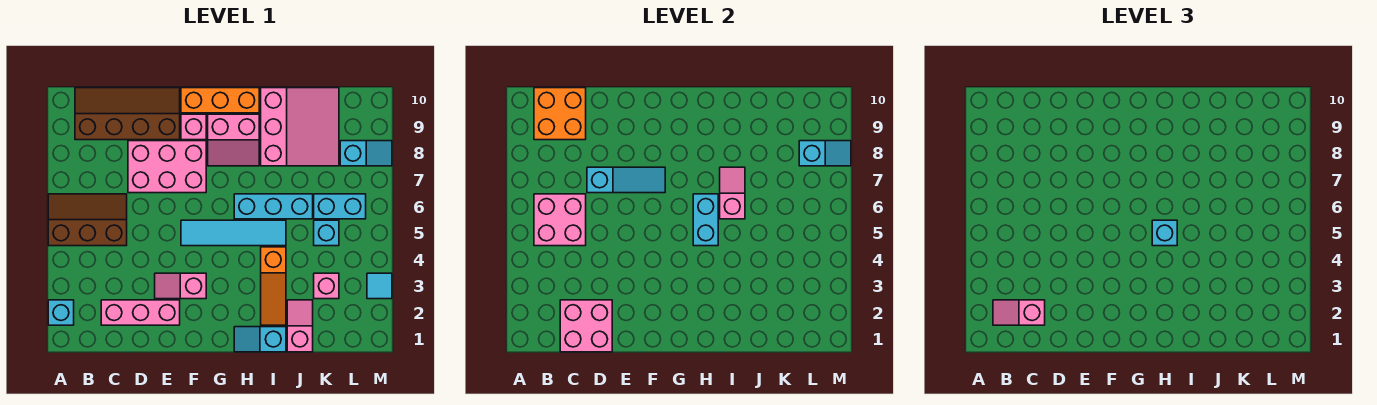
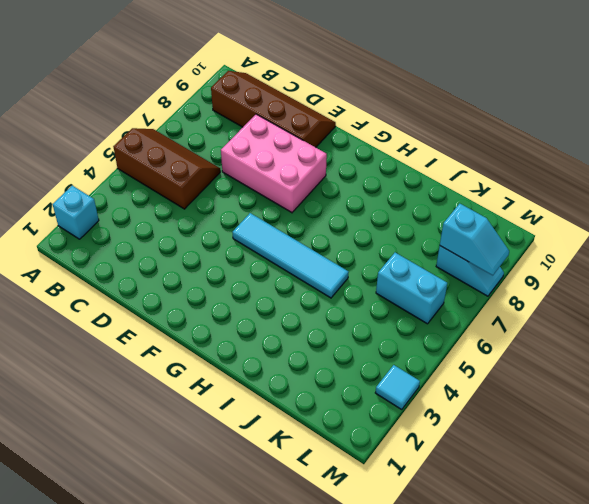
none -> pink brick C2:E2 level 1
none -> pink slope E3:F3 level 1 top F
none -> pink brick F9 level 1

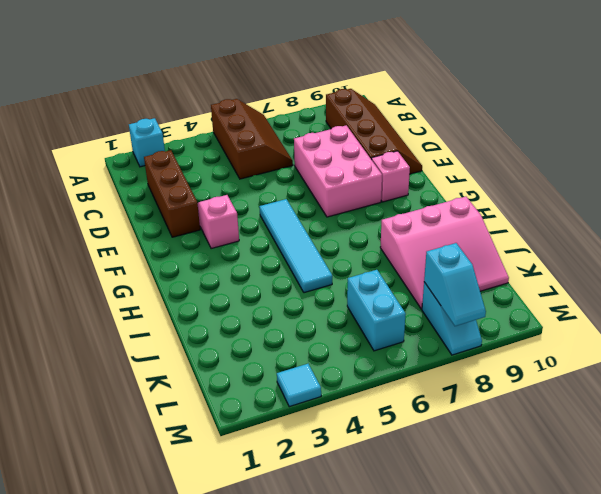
brown brick C2:E2 level 1 -> pink brick C2:E2 level 1
none -> orange brick F10:H10 level 1
none -> pink slope G8:H9 level 1 top 9
none -> cyan slope H1:I1 level 1 top I

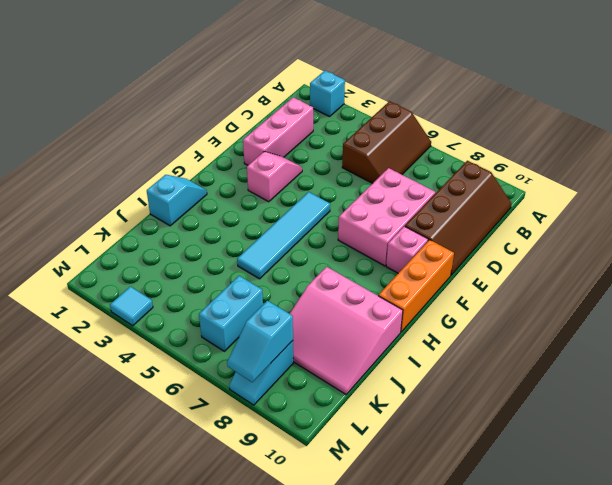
none -> pink slope G8:H9 level 1 top 9
none -> cyan brick H6:J6 level 1
none -> orange slope I2:I4 level 1 top 4

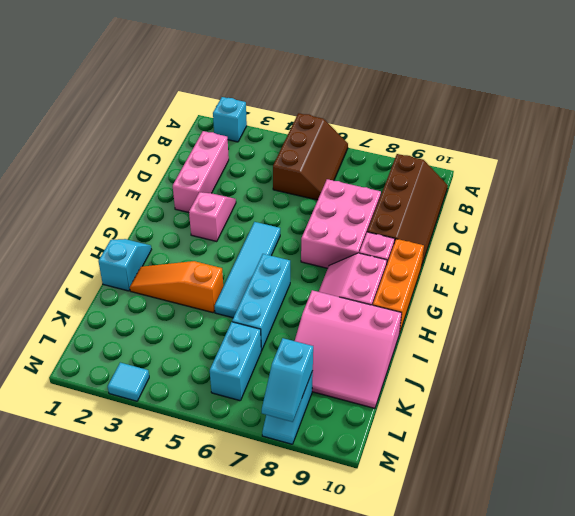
none -> pink slope J1:J2 level 1 top 1
none -> pink brick K3 level 1
none -> cyan brick K5 level 1

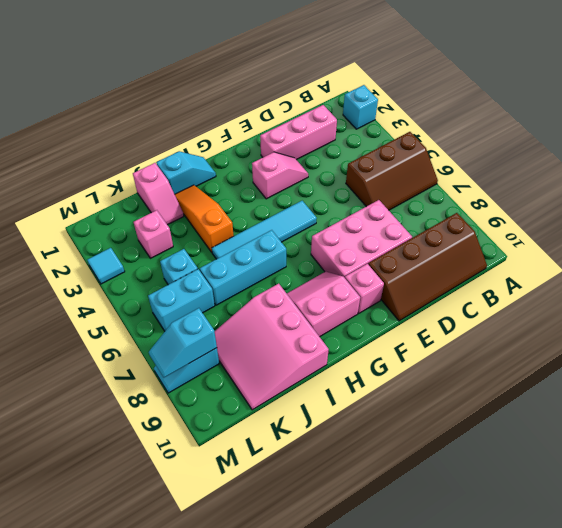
none -> orange brick F10:H10 level 1
none -> pink brick B5:C6 level 2
none -> orange brick B9:C10 level 2

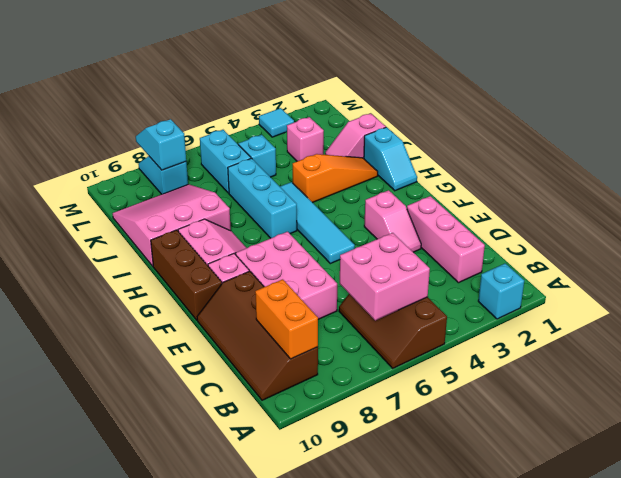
orange brick B9:C9 level 2 -> orange brick B9:C10 level 2
brown brick F10:H10 level 1 -> orange brick F10:H10 level 1
none -> pink brick C1:D2 level 2
none -> cyan slope D7:F7 level 2 top D
none -> cyan brick H5:H6 level 2

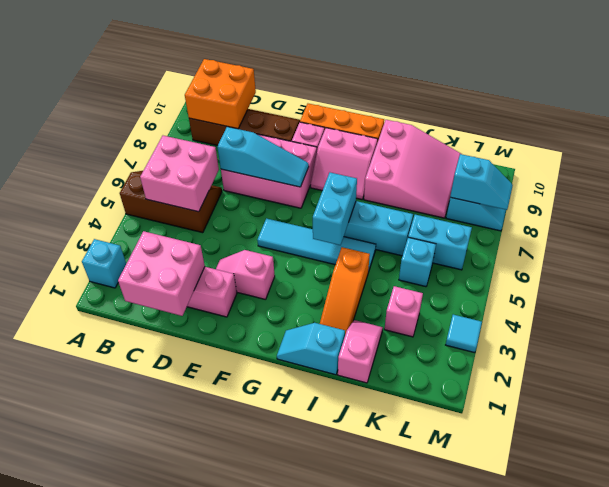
none -> pink slope I6:I7 level 2 top 6
none -> pink slope B2:C2 level 3 top C
none -> cyan brick H5 level 3

